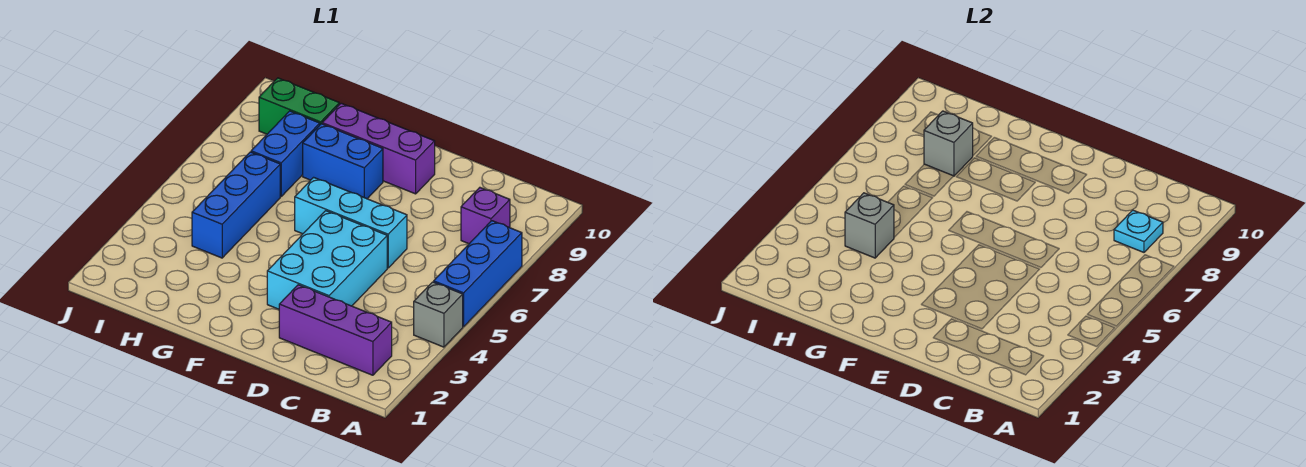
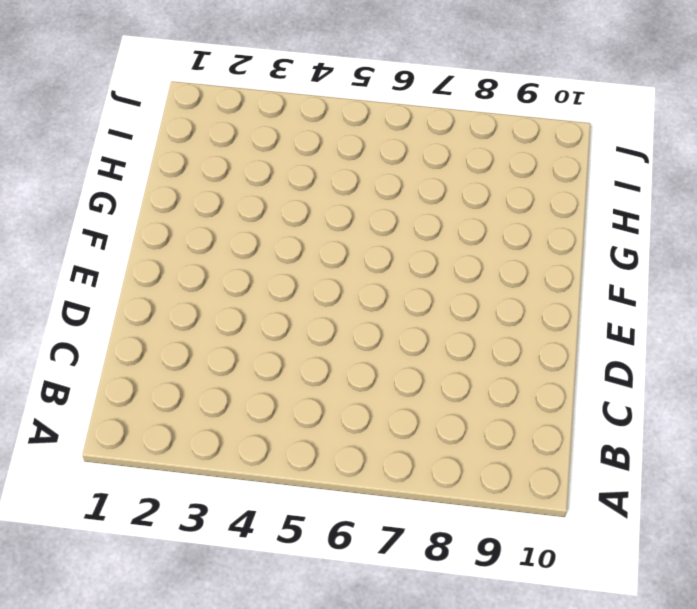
none -> grey brick A4 level 1
none -> blue brick A5:A7 level 1
none -> purple brick B2:D2 level 1

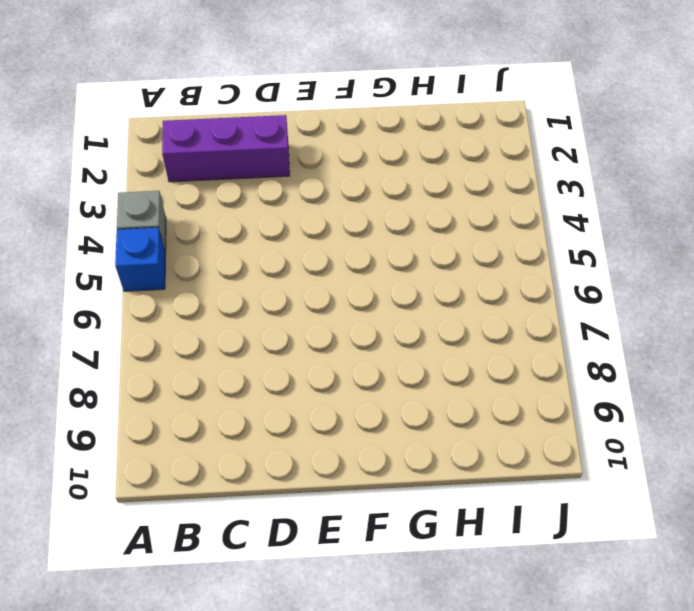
blue brick A5 level 1 -> blue brick A5:A7 level 1
none -> purple brick B8 level 1
none -> cyan brick D3:E5 level 1
none -> cyan brick D6:F6 level 1

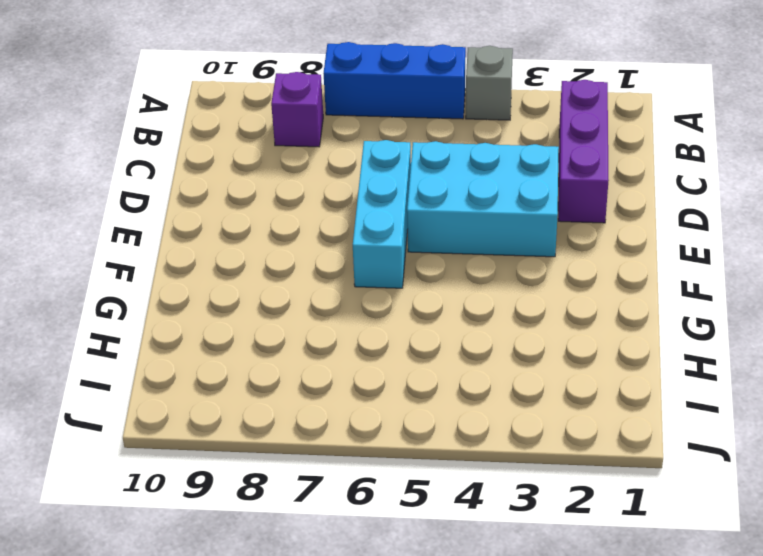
none -> purple brick E9:G9 level 1
none -> blue brick F8:G8 level 1
none -> blue brick H4:H6 level 1

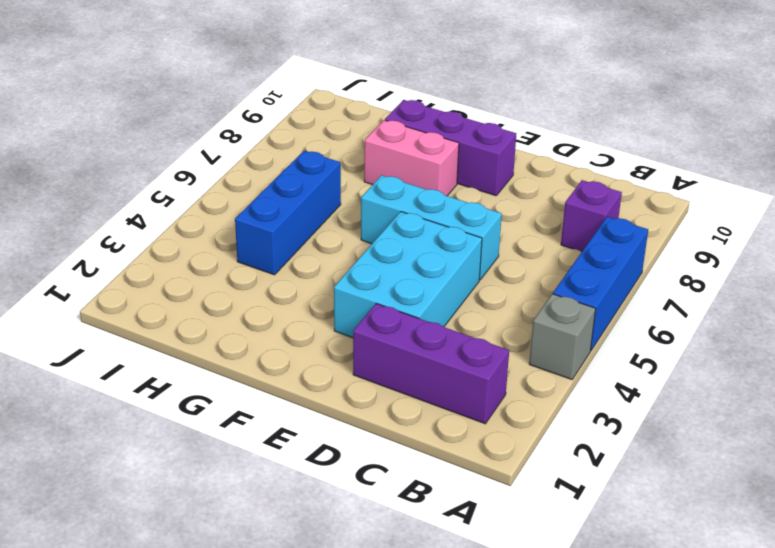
pink brick F8:G8 level 1 -> blue brick F8:G8 level 1
none -> blue brick H7:H8 level 1
none -> green brick H9:I9 level 1
none -> cyan plate B8 level 2

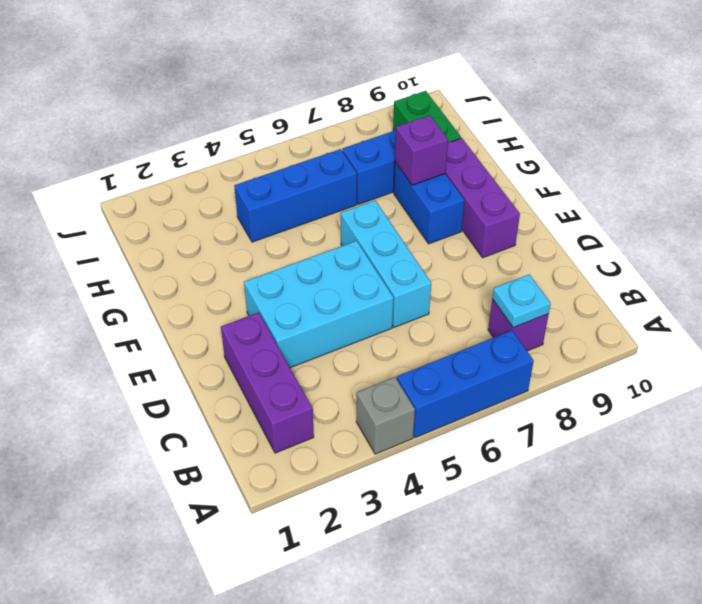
purple brick G8 level 2 -> none
none -> grey brick H4 level 2
none -> grey brick H8 level 2

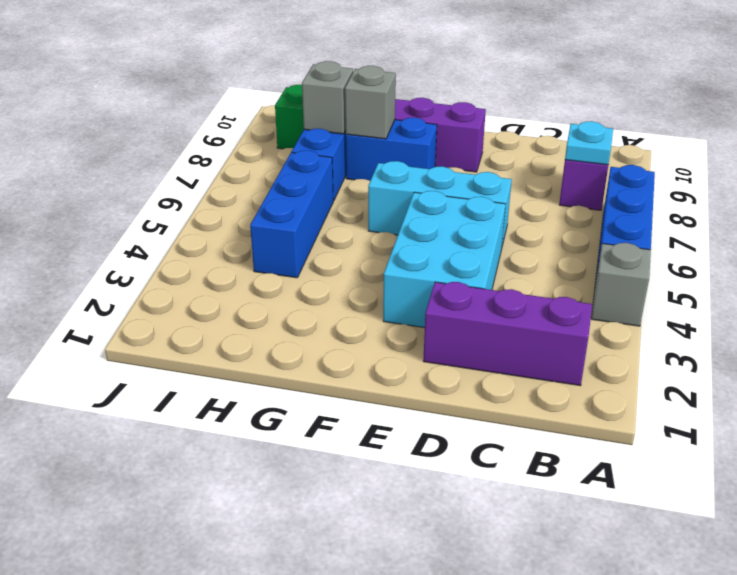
grey brick G8 level 2 -> grey brick H4 level 2

